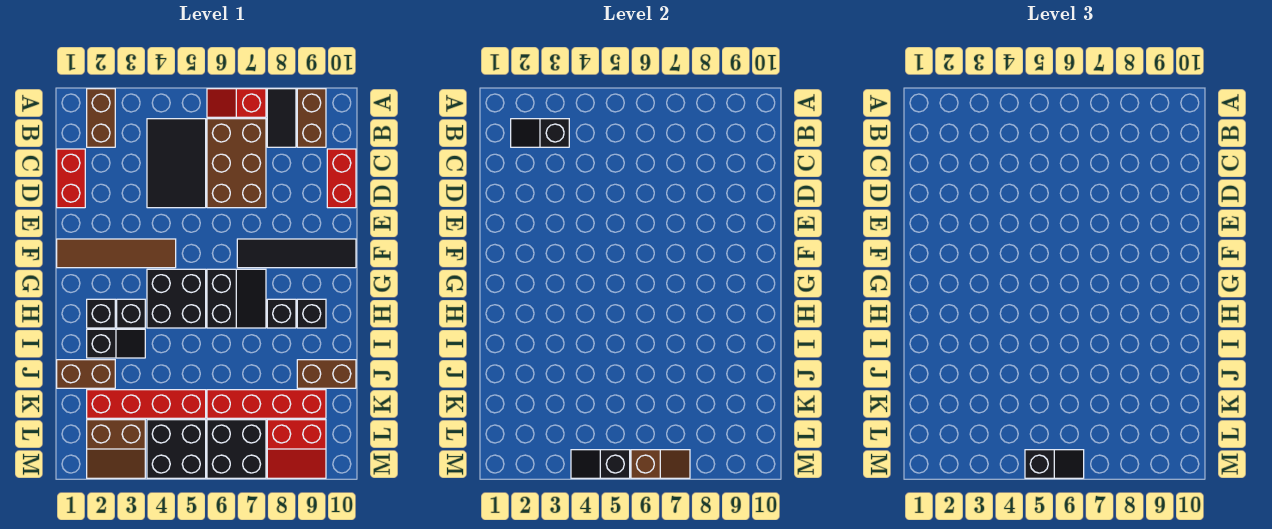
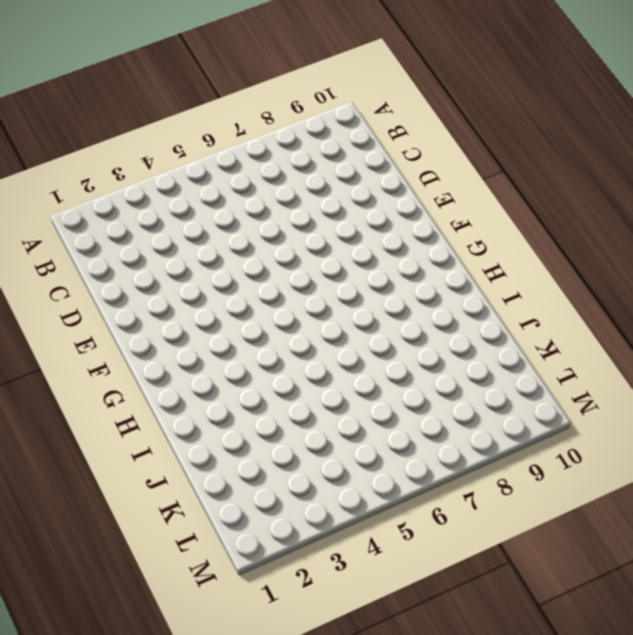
none -> brown brick A2:B2 level 1
none -> red slope A6:A7 level 1 top 7
none -> black tile A8:B8 level 1

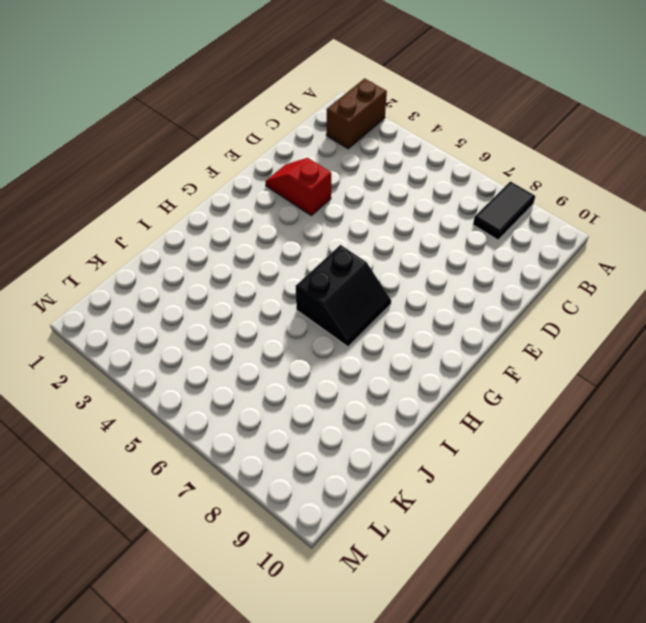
red slope E2:E3 level 1 top 3 -> red slope A6:A7 level 1 top 7
none -> brown brick A9:B9 level 1
none -> black tile B4:D5 level 1
none -> brown brick B6:D7 level 1

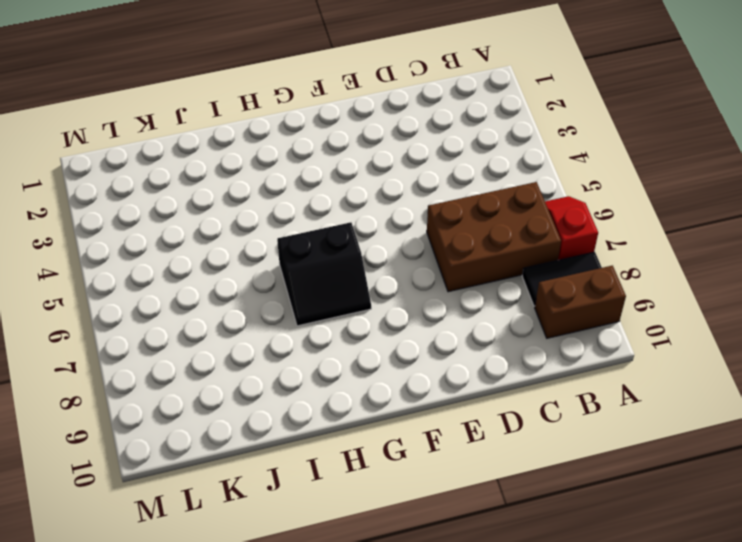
none -> brown brick A2:B2 level 1
none -> black tile B4:D5 level 1
none -> red brick C1:D1 level 1

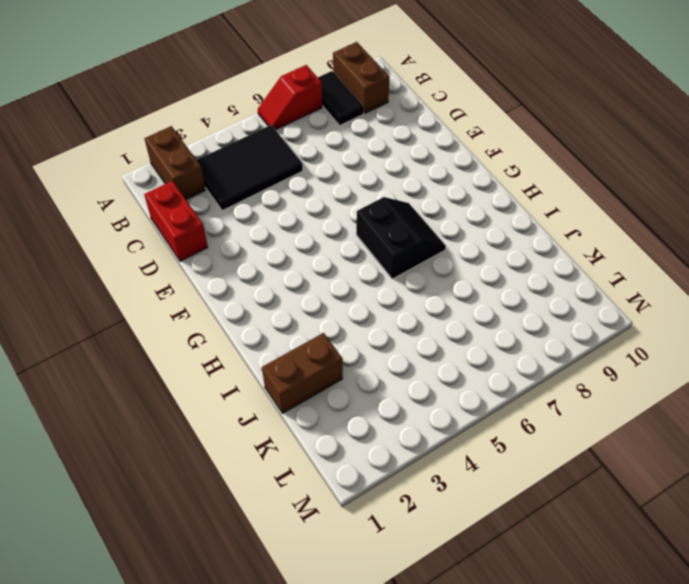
black tile B3:C5 level 1 -> black tile B4:D5 level 1
none -> brown brick B6:D7 level 1
none -> red brick C10:D10 level 1
none -> brown tile F1:F4 level 1

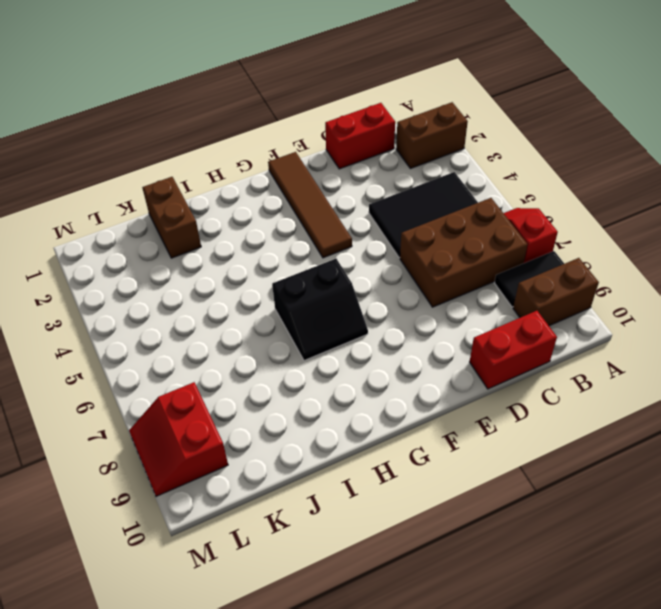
none -> black tile F7:F10 level 1
none -> black brick G4:H5 level 1
none -> black brick H2 level 1

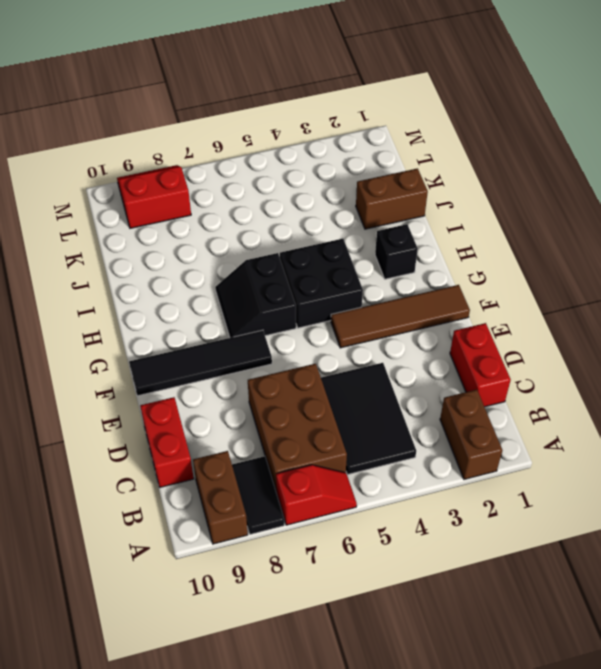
none -> black brick H3 level 1
none -> black brick H8 level 1
none -> black brick H9 level 1

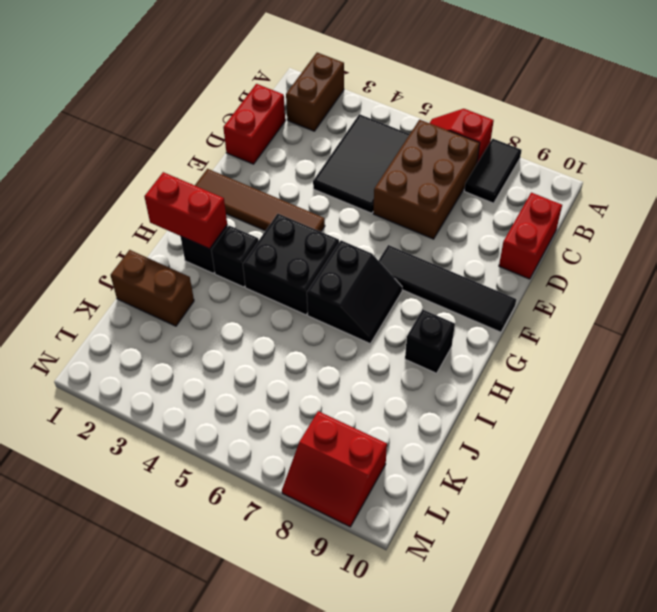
red brick H1:H2 level 2 -> none
none -> brown brick A9:B9 level 1
none -> black brick H8 level 1
none -> black slope I2:I3 level 1 top 2

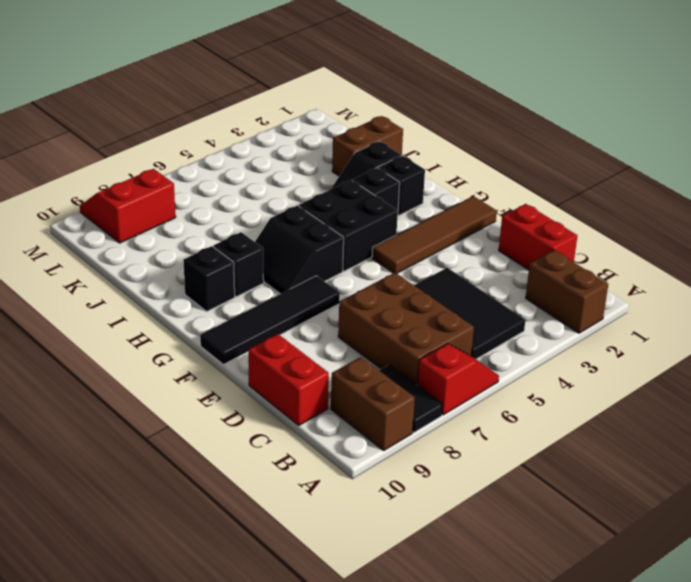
none -> brown brick J9:J10 level 1
none -> red brick K2:K5 level 1
none -> red brick K6:K9 level 1

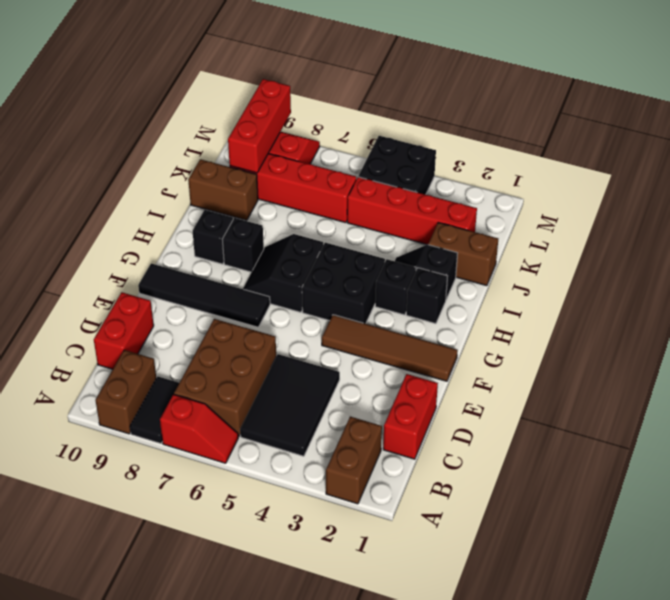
red brick K9:M9 level 2 -> none
none -> brown slope L2:M3 level 1 top L
none -> black brick L6:M7 level 1
none -> black slope B2:B3 level 2 top 3

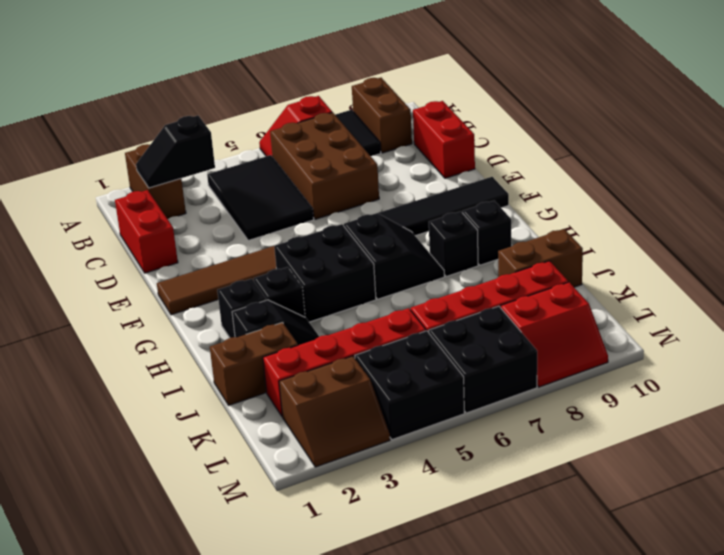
none -> black slope M4:M5 level 2 top 5
none -> brown slope M6:M7 level 2 top 6
none -> black slope M5:M6 level 3 top 5

